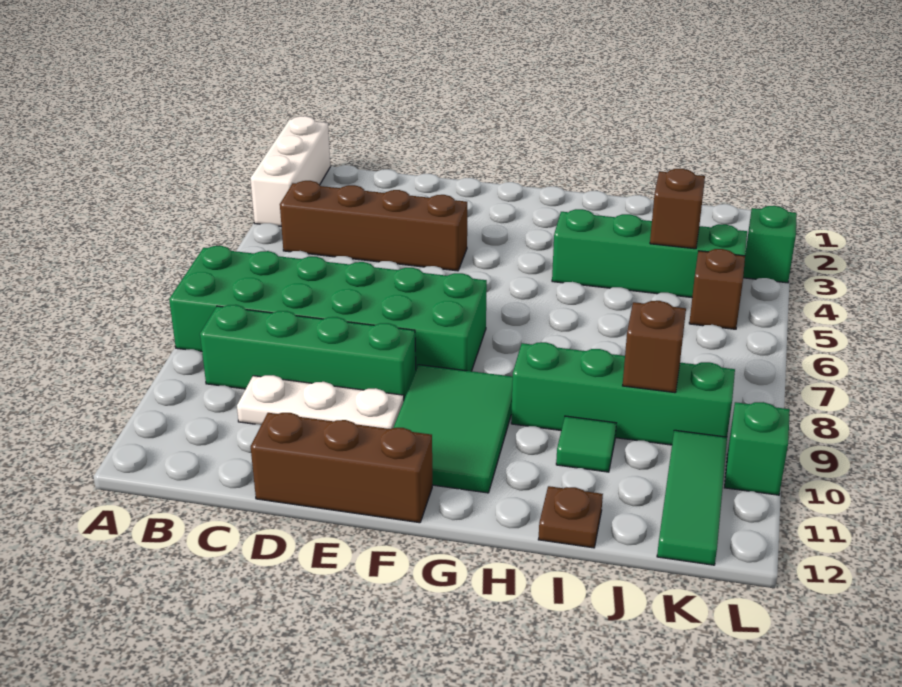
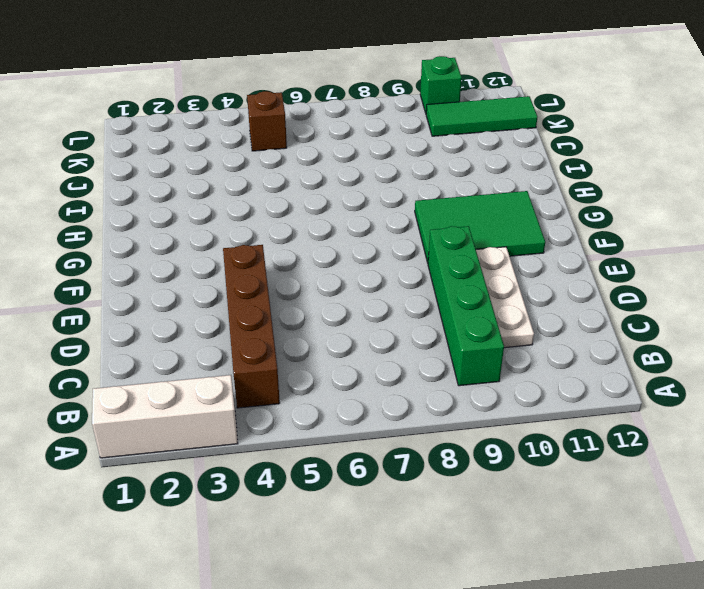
none -> green brick A7:F8 level 1
none -> brown brick D12:F12 level 1
none -> green brick H4:K4 level 1

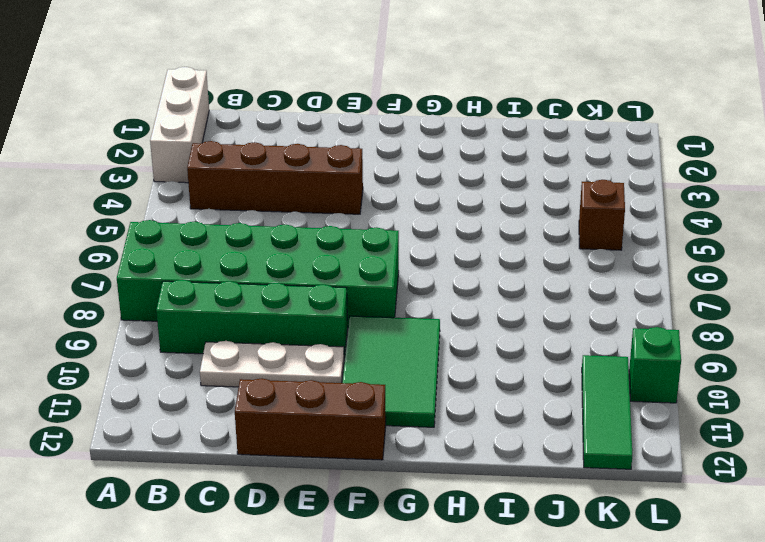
none -> green brick H4:K4 level 1
none -> green brick H9:K9 level 1
none -> green tile I10 level 1

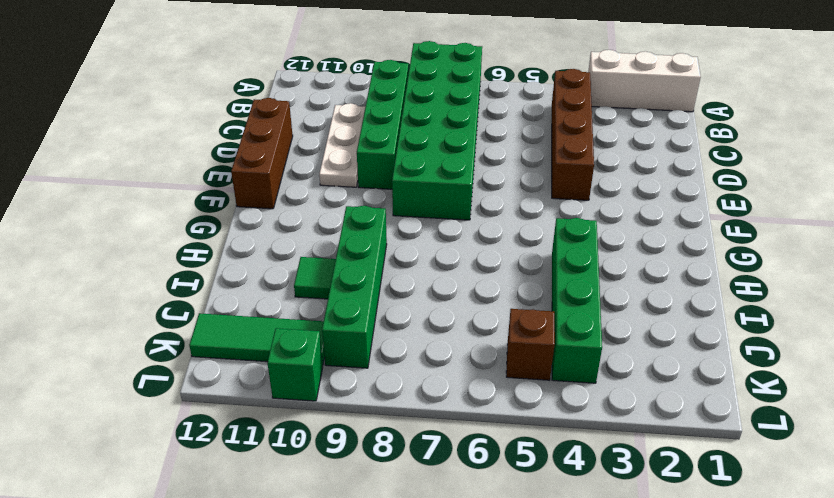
none -> green tile F9:G11 level 1
none -> brown plate I12 level 1
none -> green brick L3 level 1

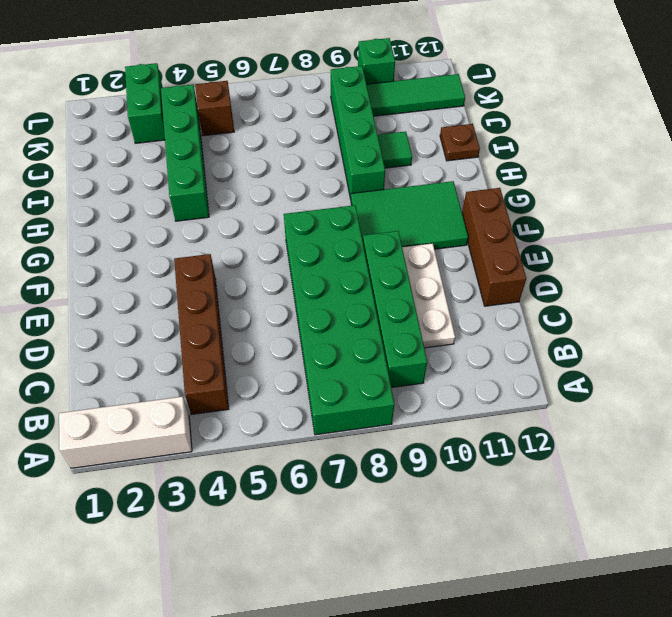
green brick K3:L3 level 1 -> green brick L3 level 1
none -> brown brick J4 level 2
none -> brown brick J9 level 2

